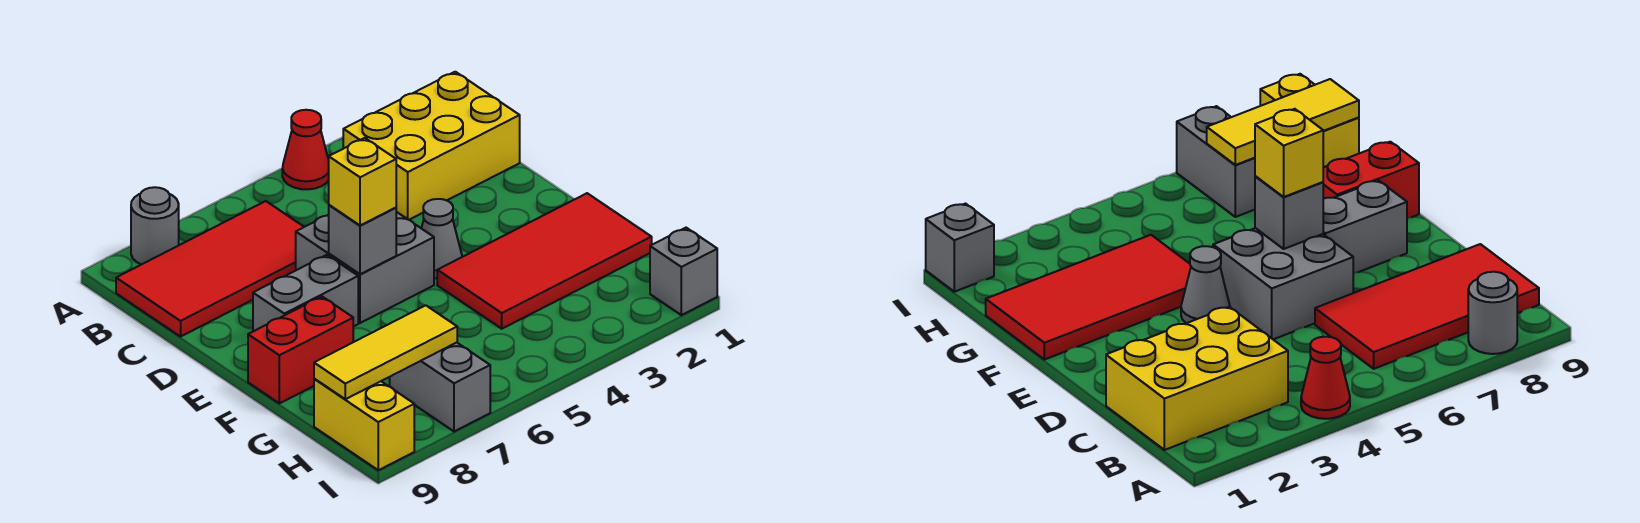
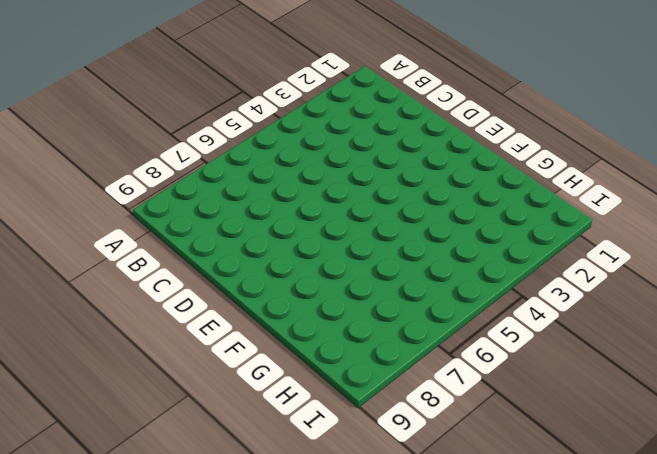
none -> red cone A4 level 1
none -> grey round brick A8 level 1
none -> yellow brick B1:C3 level 1

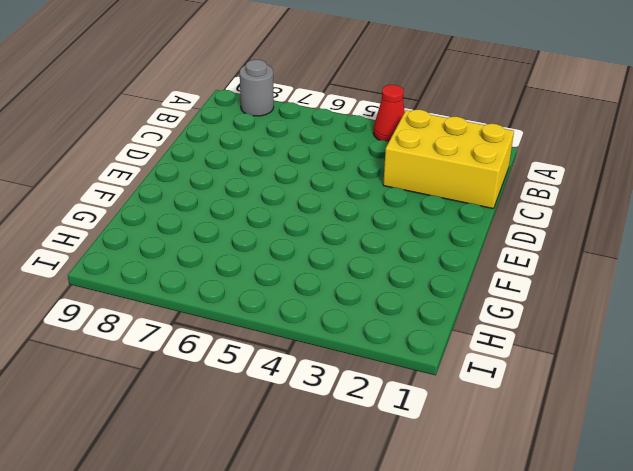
none -> red tile B6:C9 level 1
none -> grey brick D5:E6 level 1
none -> grey cone E4 level 1

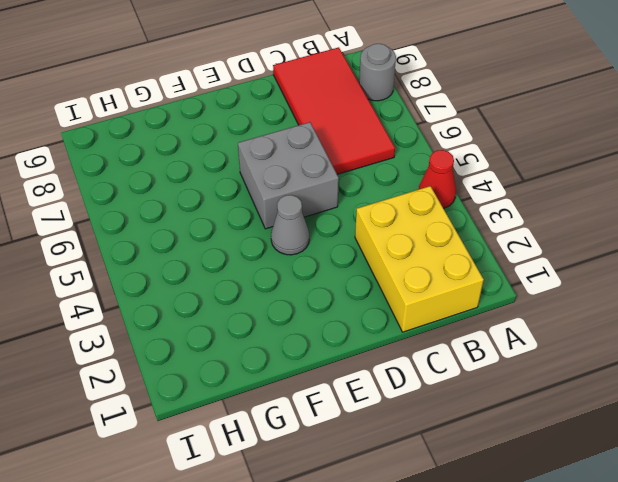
none -> grey brick E7:E8 level 1
none -> red tile F1:G4 level 1
none -> red brick F8:F9 level 1

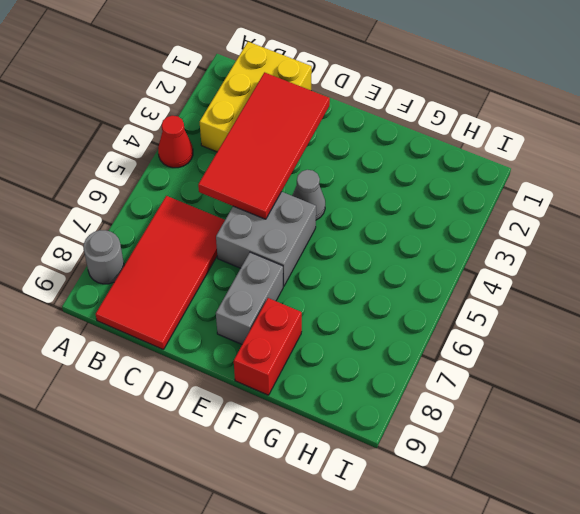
red tile C2:D5 level 2 -> red tile F1:G4 level 1
none -> grey brick H7:I7 level 1
none -> yellow brick H9:I9 level 1
none -> grey brick I1 level 1

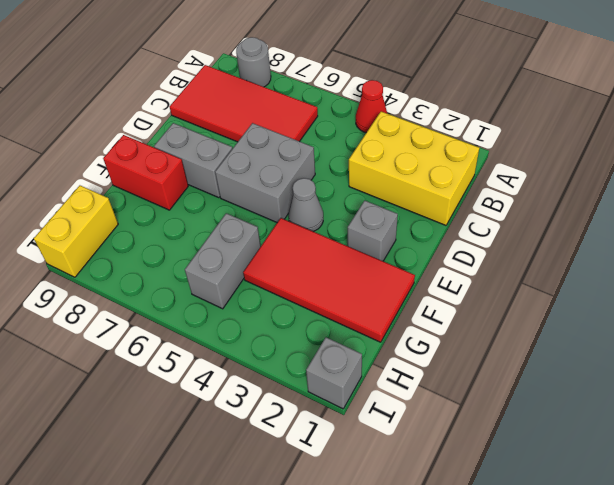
grey brick E2 level 1 -> grey brick E6 level 2
grey brick G5:H5 level 1 -> grey brick H7:I7 level 1
none -> yellow tile H7:H9 level 2
none -> yellow brick E6 level 3

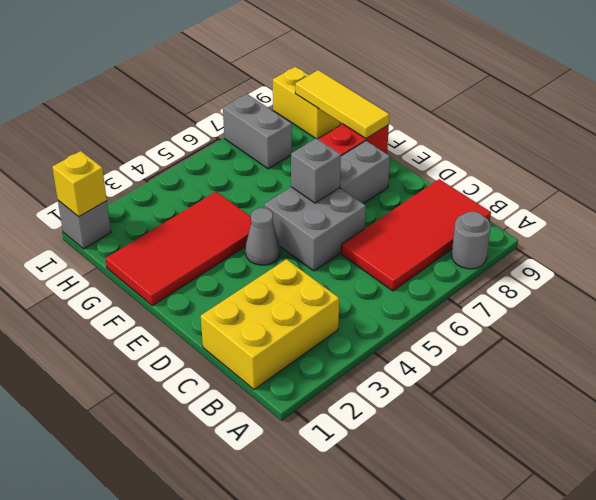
yellow tile F9:H9 level 2 -> yellow tile H7:H9 level 2
yellow brick I1 level 2 -> yellow brick E6 level 3
none -> red cone A4 level 1

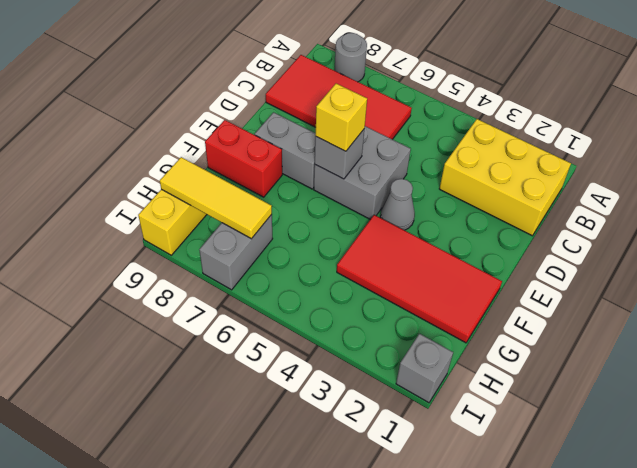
none -> red cone A4 level 1

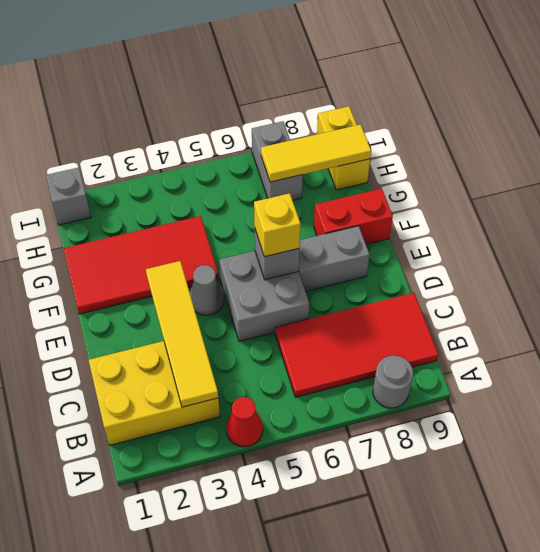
yellow tile B3:E3 level 2 -> none

